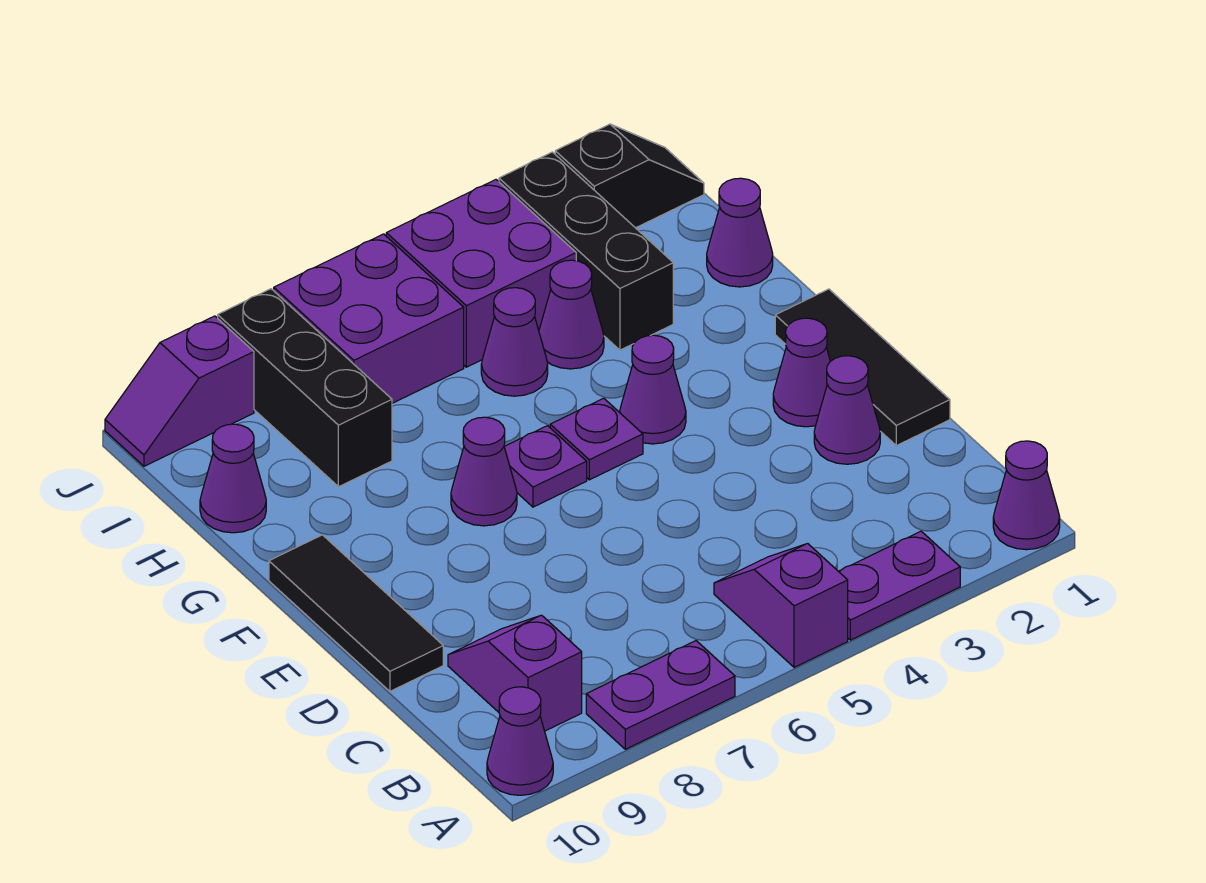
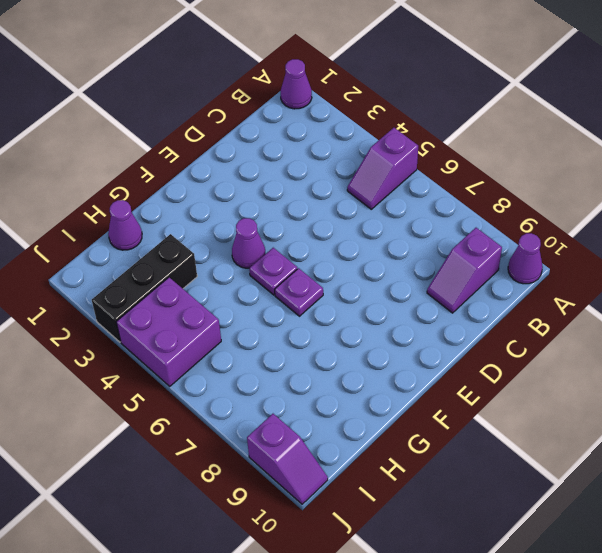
none -> purple plate A3:A4 level 1
none -> purple plate A7:A8 level 1
none -> black tile D1:F1 level 1

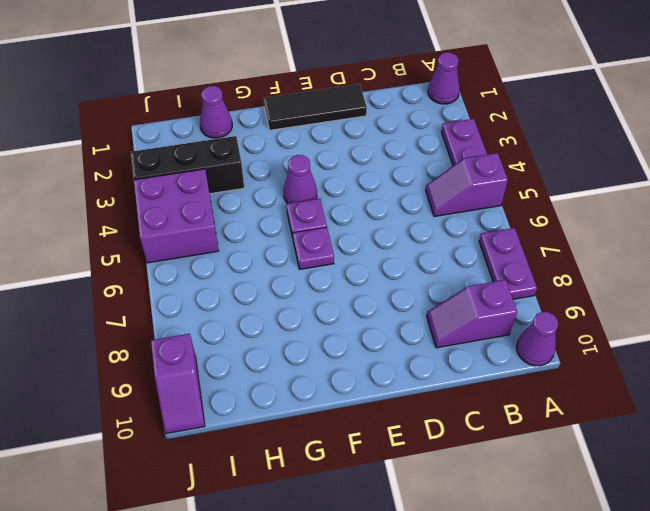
none -> purple cone D2 level 1
none -> black tile D10:F10 level 1
none -> purple cone E2 level 1

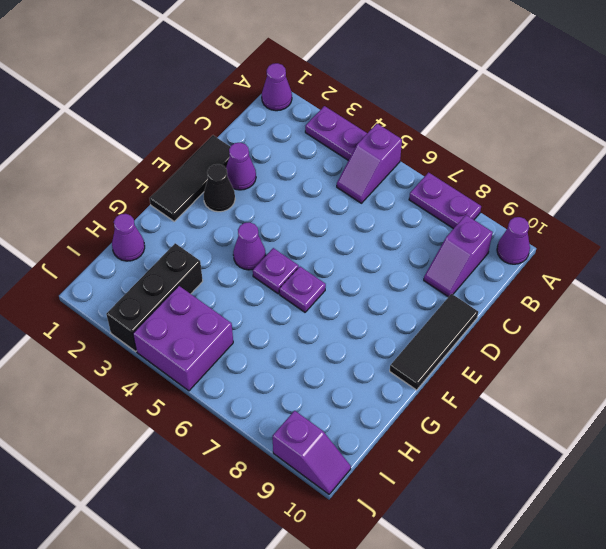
black cone E2 level 1 -> purple cone E2 level 1
none -> purple cone F7 level 1
none -> purple cone H4 level 1
none -> purple cone H5 level 1

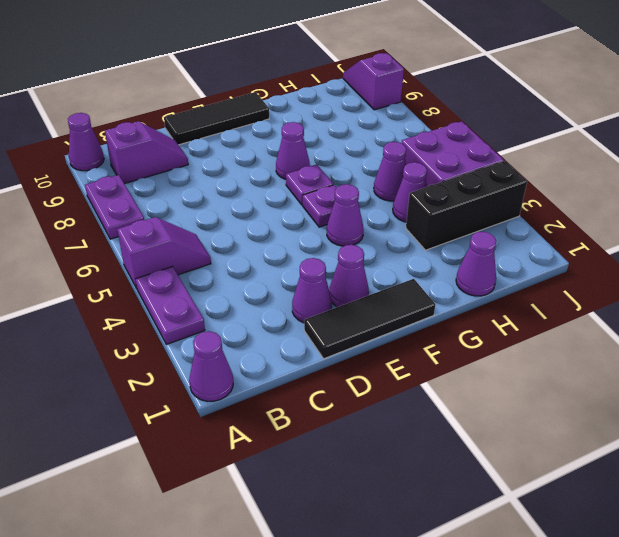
none -> black brick H8:J8 level 1
none -> purple cone H10 level 1
none -> purple brick I6:J7 level 1

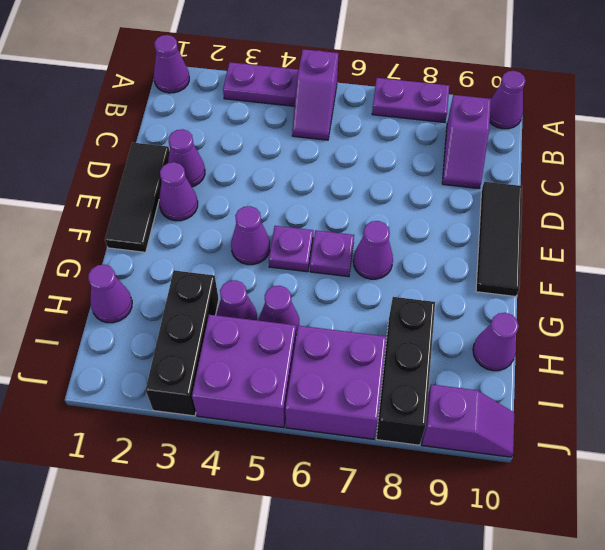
none -> black slope J1:J2 level 1 top 2

